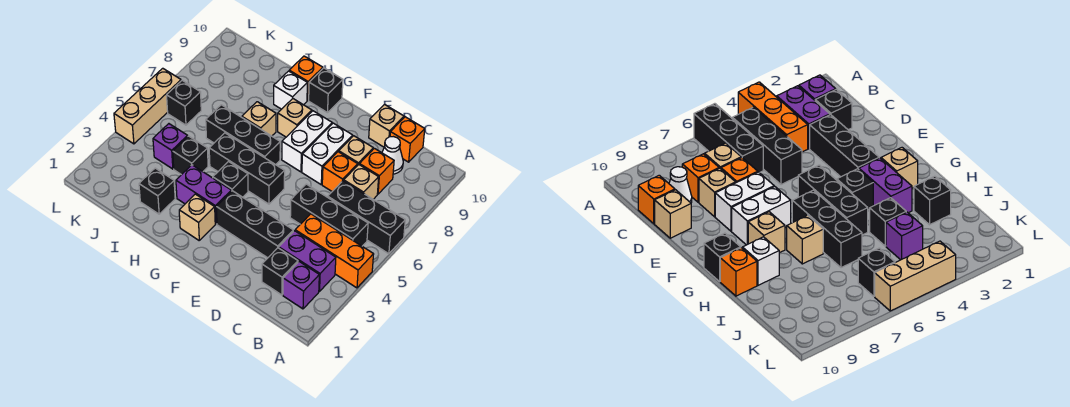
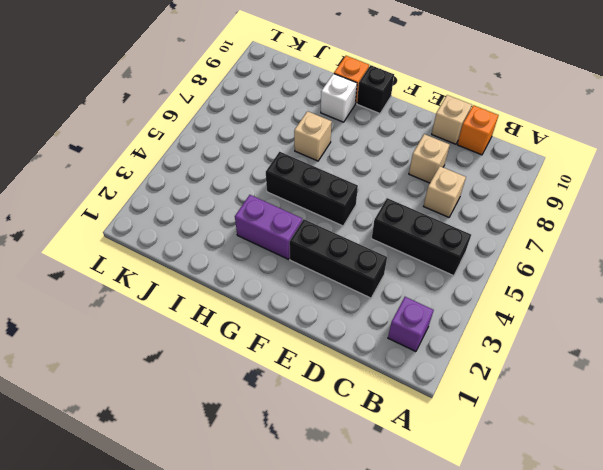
none -> orange brick A4:C4 level 1
none -> black brick A6:C6 level 1
none -> purple brick B3:C3 level 1
none -> black brick C2 level 1

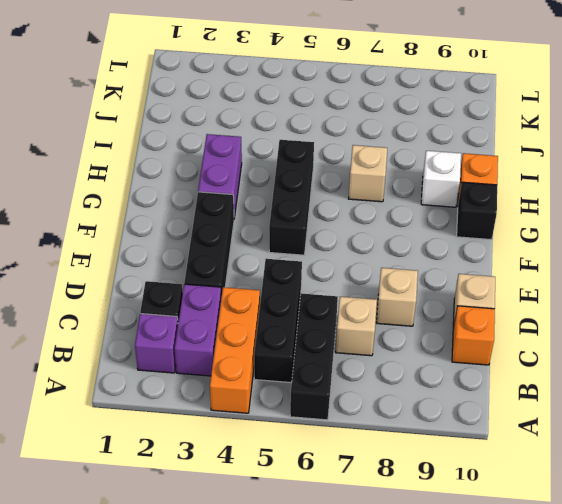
none -> orange brick C8 level 1
none -> white cone C9 level 1
none -> orange brick D7 level 1
none -> white brick E7:E8 level 1

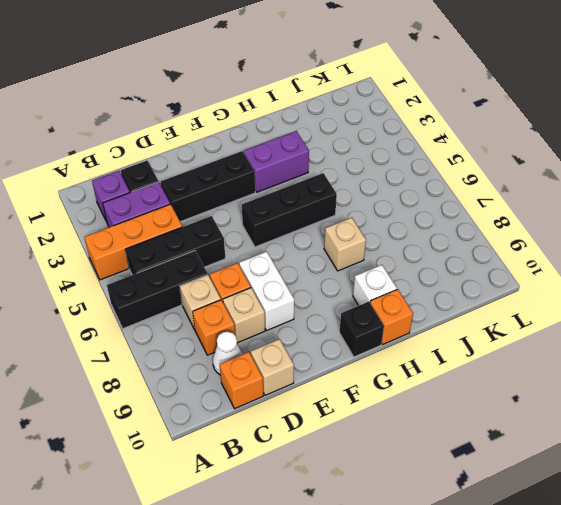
none -> white brick F7:F8 level 1
none -> tan brick G2 level 1
none -> black brick G4 level 1
none -> black brick G6:I6 level 1

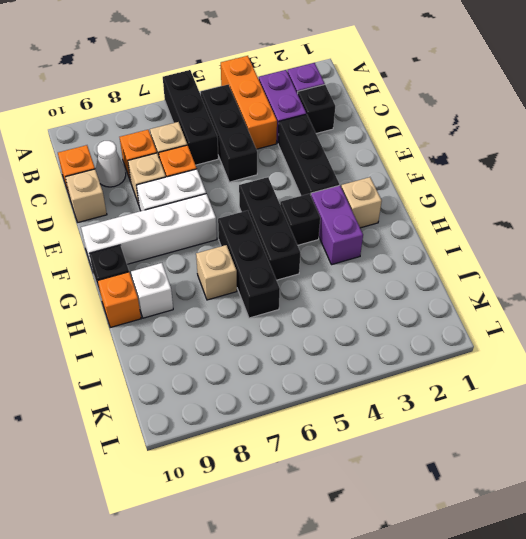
white brick F7:F10 level 1 -> white brick F7:F8 level 1
none -> tan brick G8 level 1
none -> black brick I2 level 1
none -> black brick I4 level 1
none -> purple brick J4 level 1

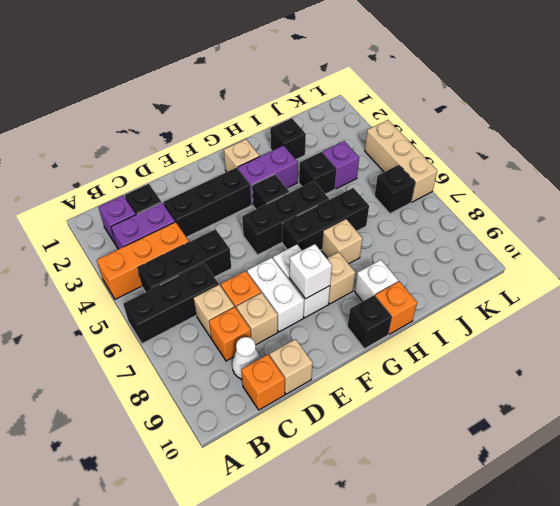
white brick F8 level 2 -> none

